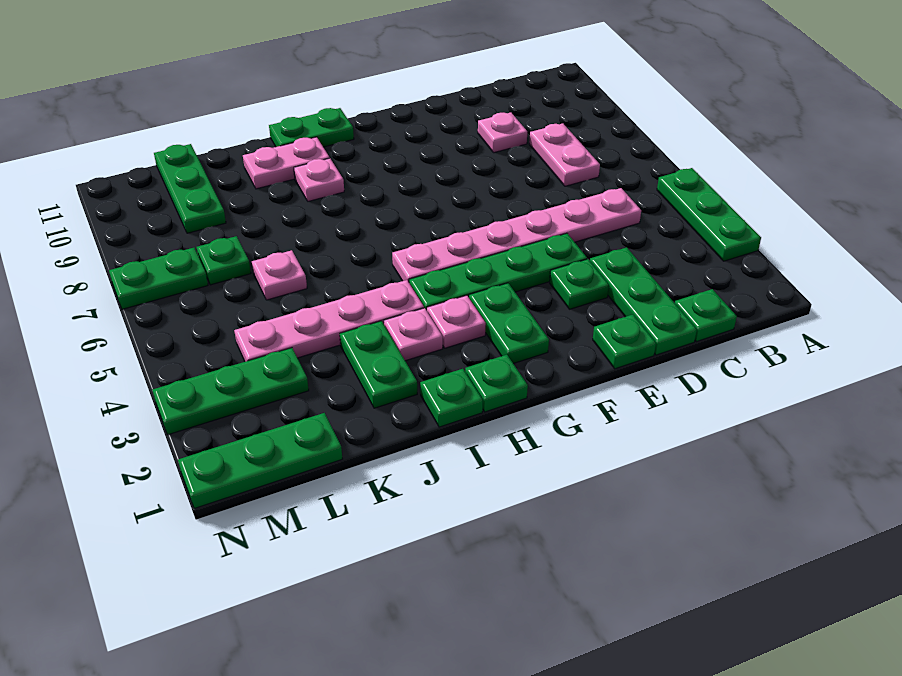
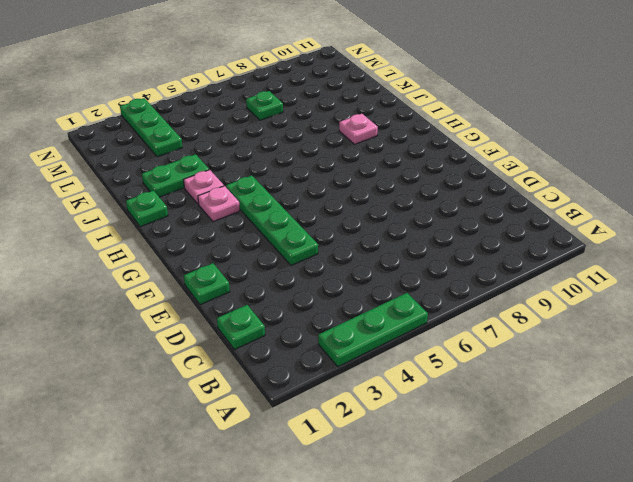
none -> pink plate C5:H5 level 1
none -> pink plate C7:C8 level 1
none -> green plate D1:D3 level 1

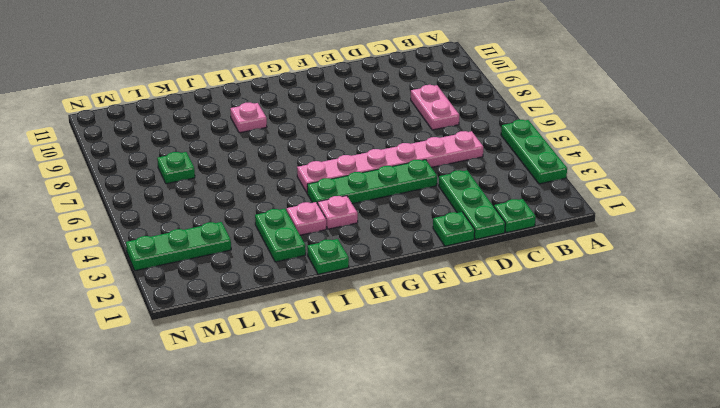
none -> pink plate D9 level 1
none -> green plate E3 level 1
none -> green plate G2:G3 level 1

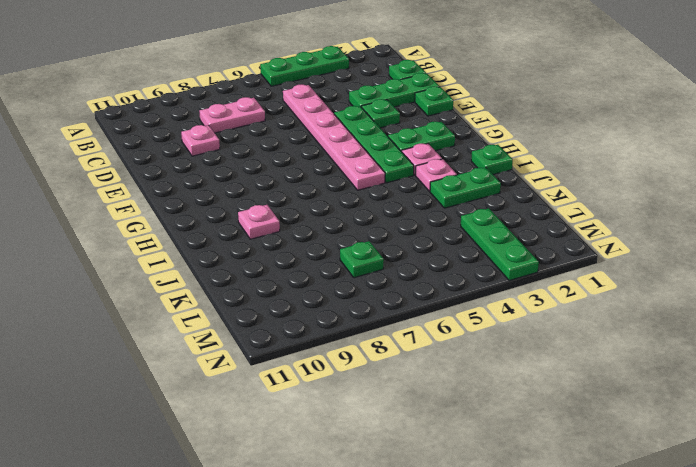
none -> green plate H1 level 1
none -> green plate H11:I11 level 1
none -> pink plate I4:L4 level 1

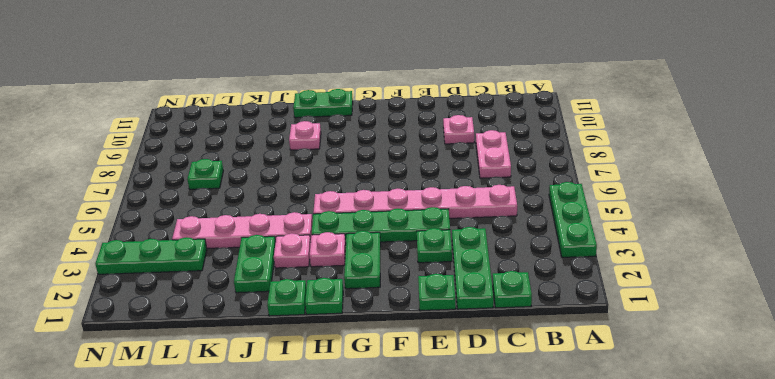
none -> pink plate I10:J10 level 1
none -> pink plate K6 level 1
none -> green plate L1:N1 level 1

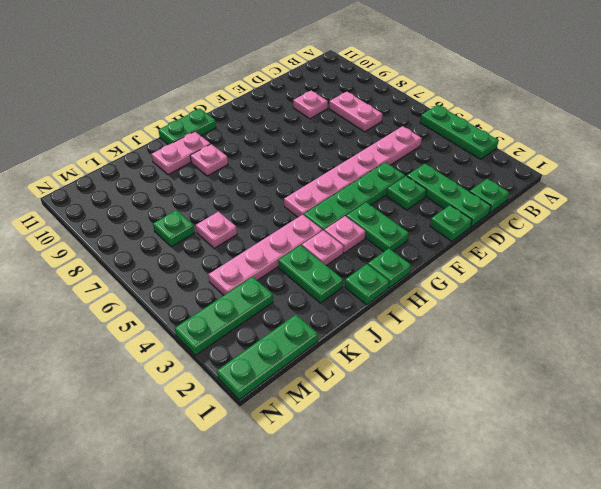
none -> green plate L9:L11 level 1
none -> green plate M7:N7 level 1

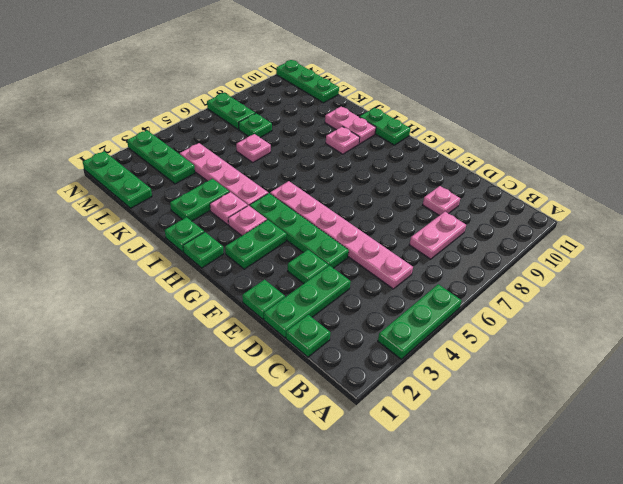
green plate L11:N11 level 1 -> green plate L9:L11 level 1

